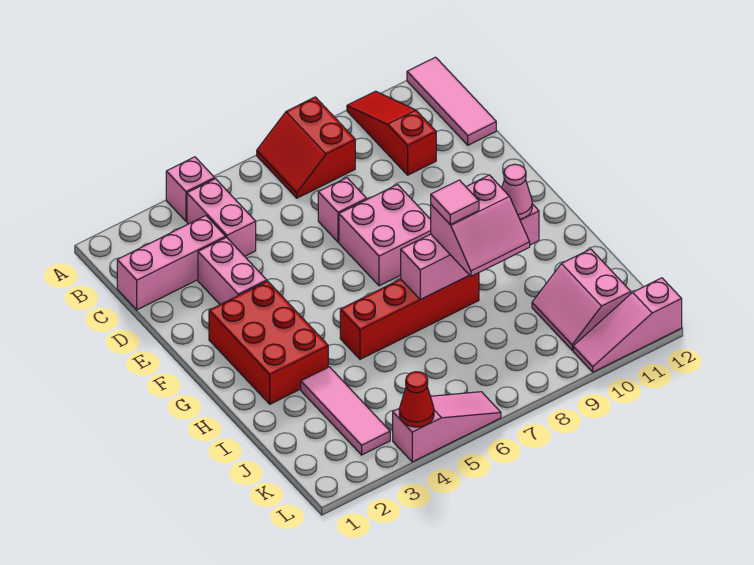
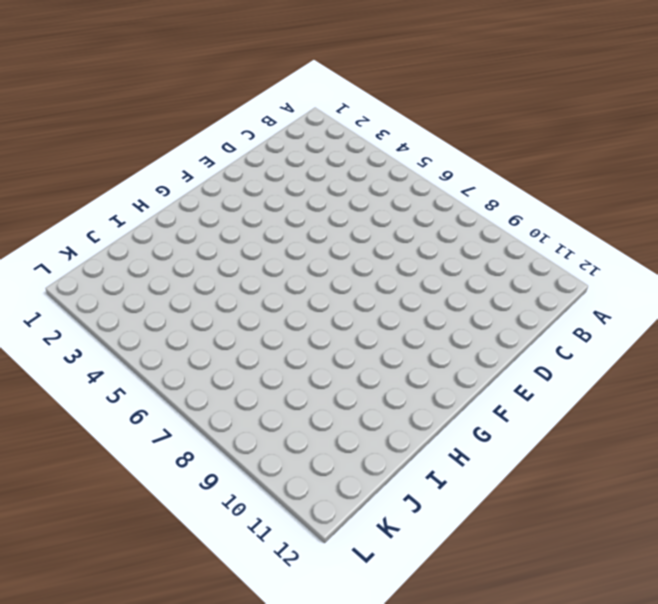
none -> pink brick A4 level 1
none -> red slope A7:B8 level 1 top 8
none -> red slope A10:C10 level 1 top C

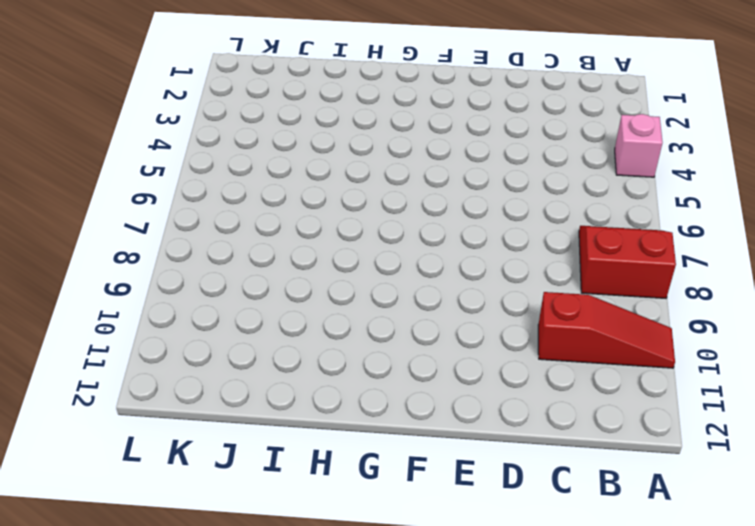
none -> pink tile A12:C12 level 1
none -> pink brick B4:C4 level 1
none -> pink brick C1:C3 level 1

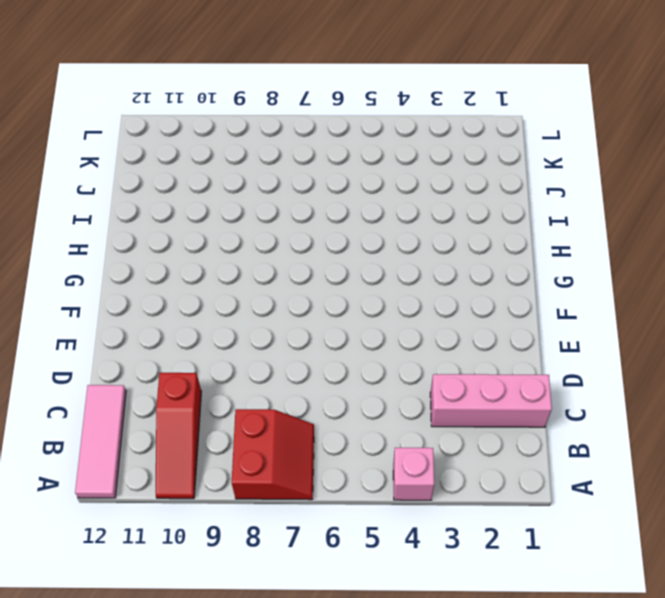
none -> pink brick B4:C4 level 1
none -> pink brick D3:E3 level 1
none -> pink brick D7 level 1

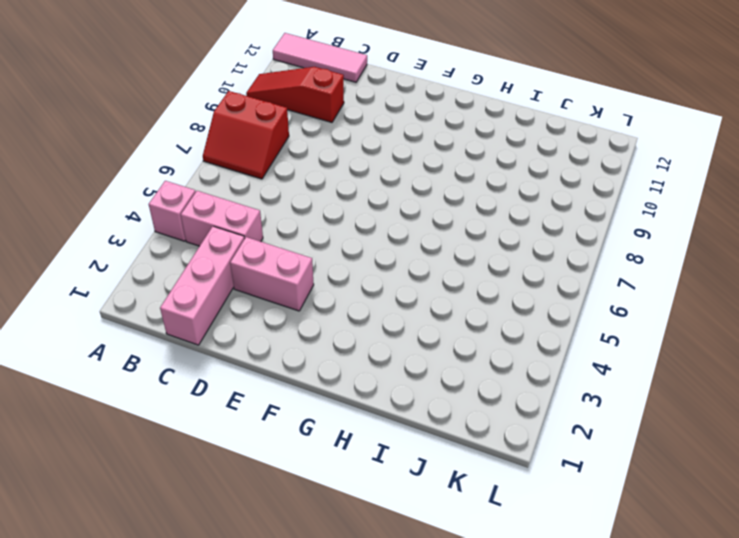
none -> pink brick D7 level 1
none -> pink brick E7:F8 level 1
none -> red brick F2:H3 level 1

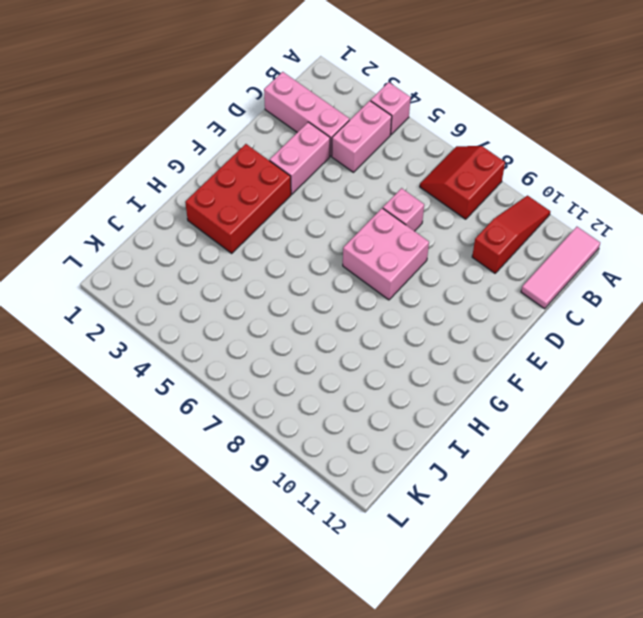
none -> red brick H5:H8 level 1
none -> pink tile I3:K3 level 1
none -> pink slope J10:K11 level 1 top 11

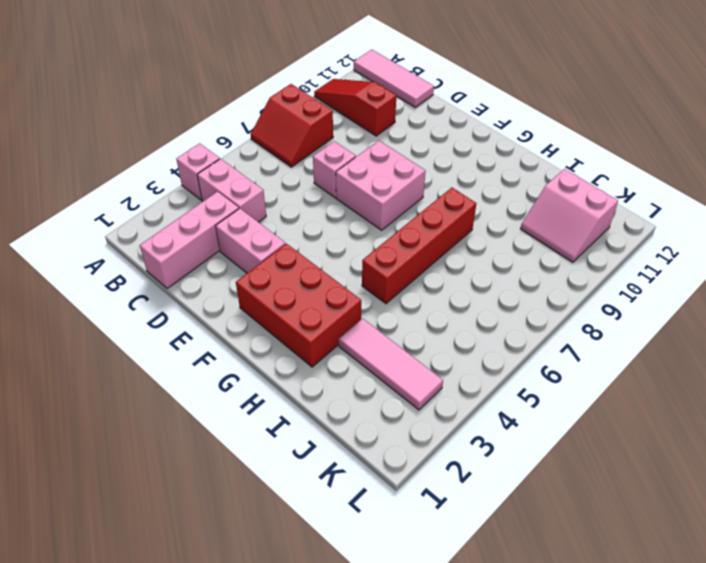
none -> pink slope L4:L6 level 1 top 4
none -> pink slope L10:L12 level 1 top 12
none -> pink brick H7:H10 level 2

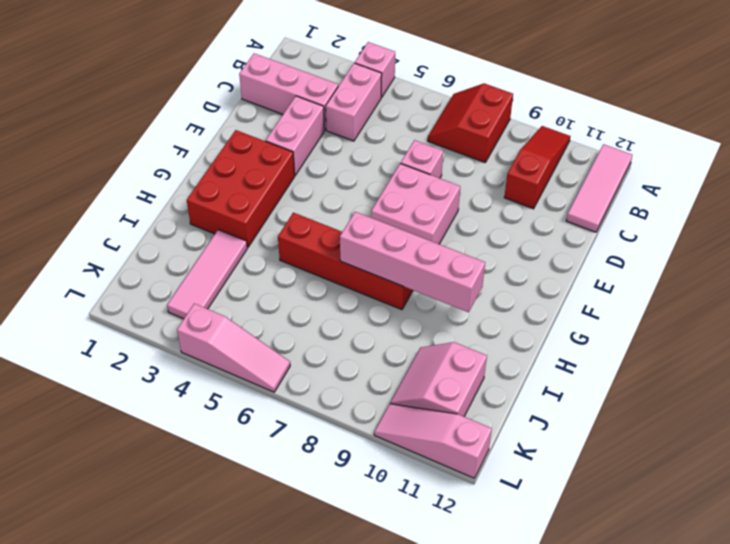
none -> red cone L4 level 2
none -> pink slope H8:I9 level 3 top H
none -> pink cone H10 level 3

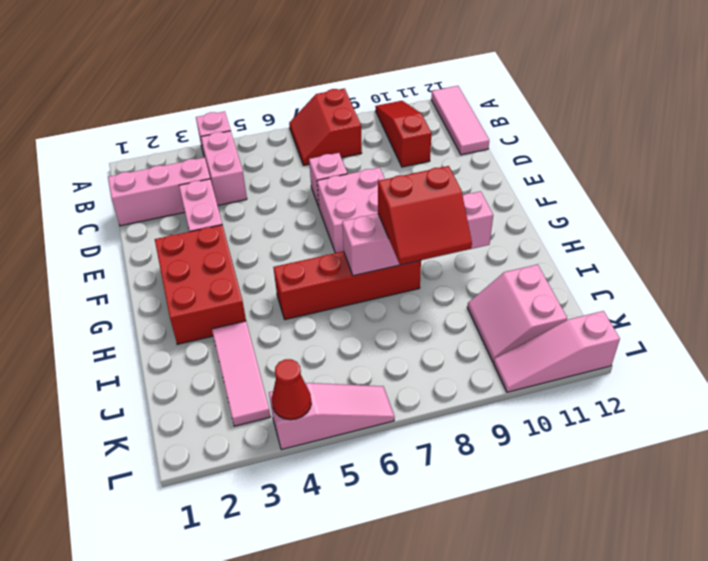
red slope H8:I9 level 3 top H -> pink slope H8:I9 level 3 top H
none -> pink cone H10 level 3
none -> pink tile H8 level 4

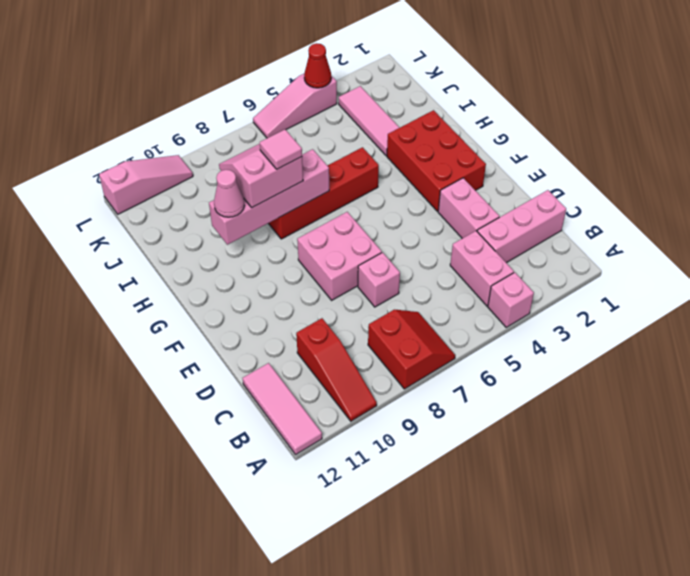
none -> pink slope J10:K11 level 1 top 11

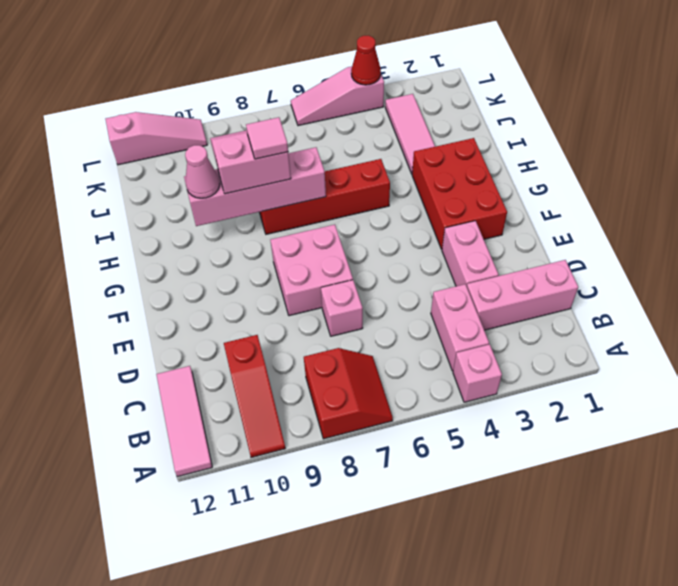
none -> pink slope J10:K11 level 1 top 11

